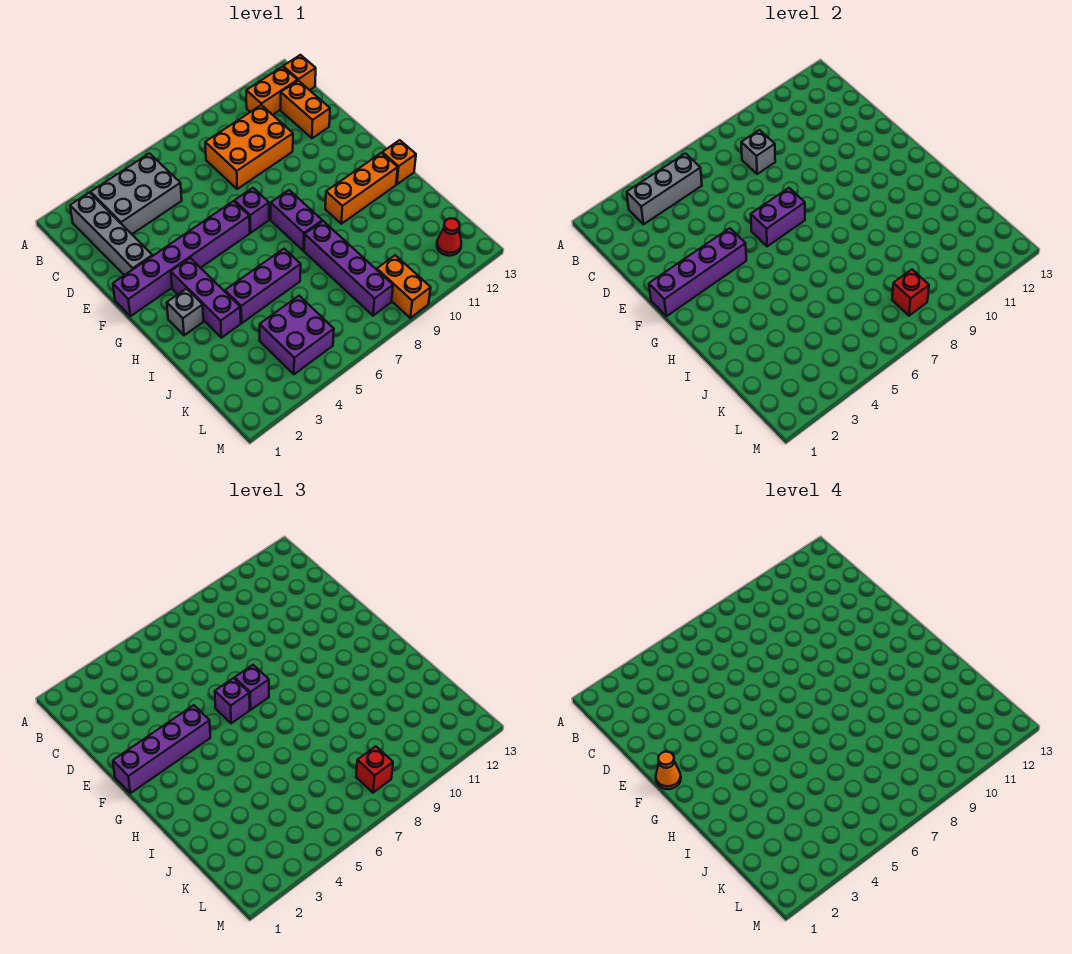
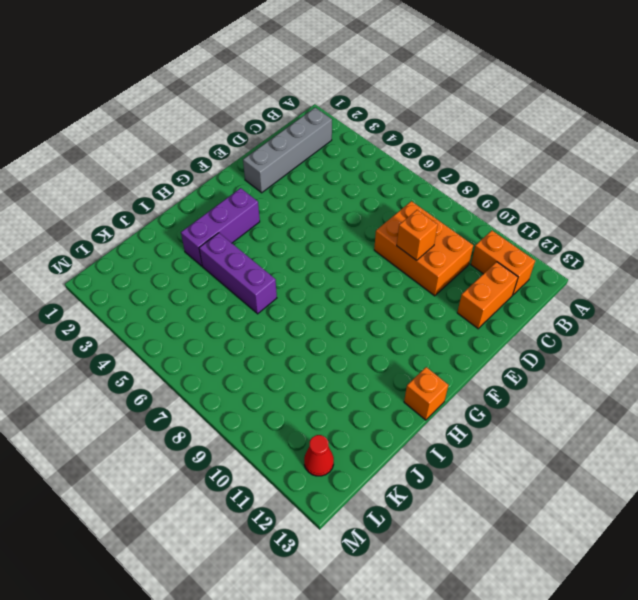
orange brick D9 level 2 -> orange brick B13 level 1
none -> grey brick B3:C5 level 1
none -> purple brick F1:F6 level 1
none -> purple brick F7 level 1

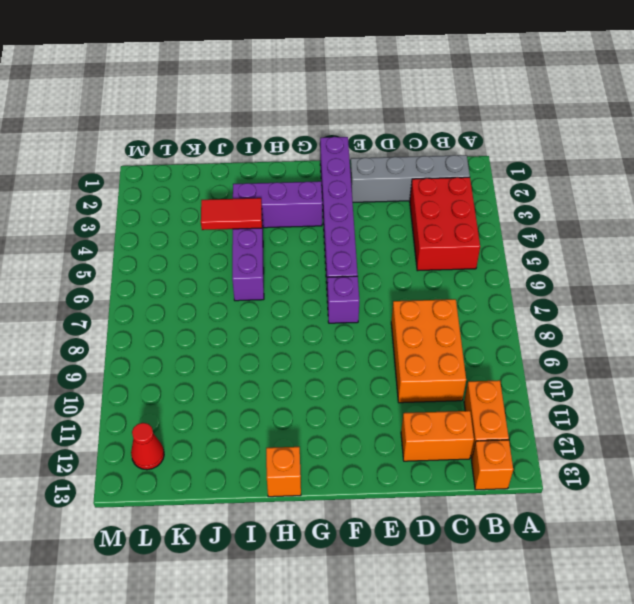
red brick B3:C5 level 1 -> grey brick B3:C5 level 1
red tile I4:J4 level 2 -> none
none -> purple brick G8:H8 level 1
none -> grey brick H2 level 1
none -> orange brick H10:H12 level 1

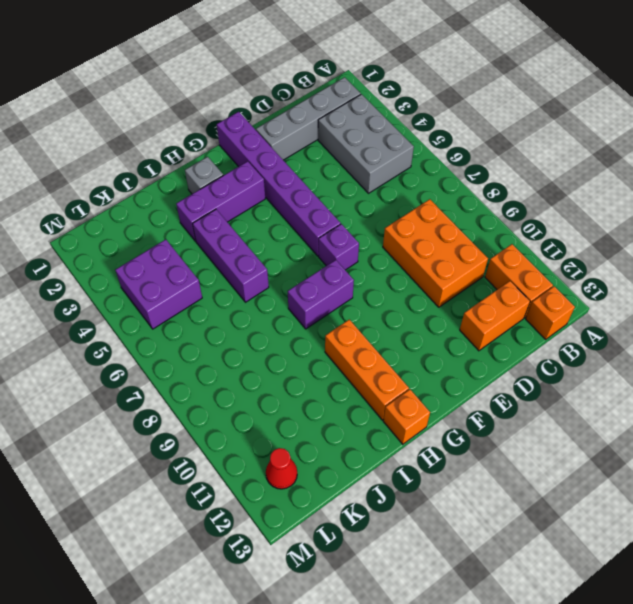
none -> purple brick I8:L8 level 1
none -> orange brick L9:M9 level 1
none -> grey brick B3:B5 level 2

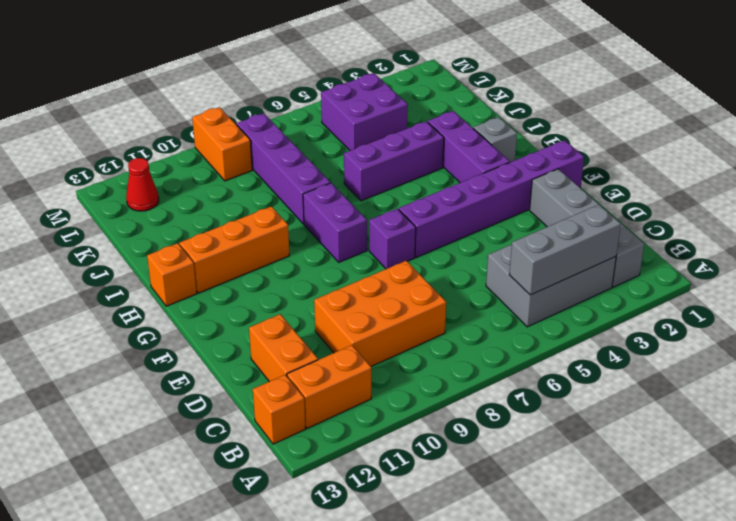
none -> grey brick C8 level 2
none -> purple brick F1:F4 level 2
none -> purple brick F6:F7 level 2

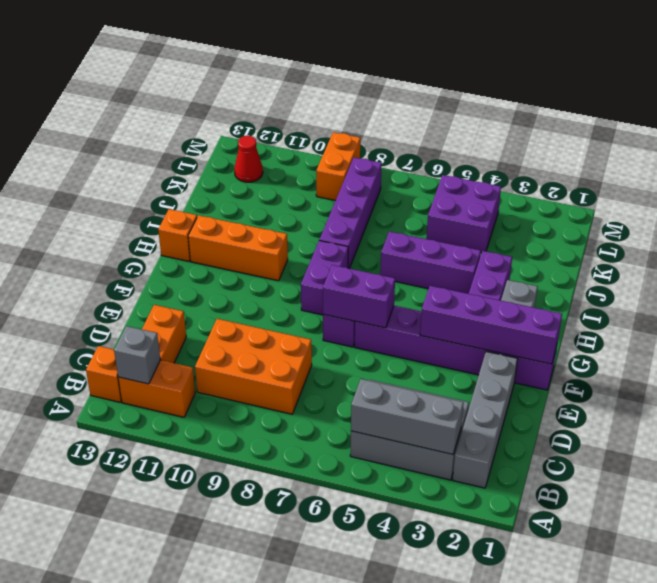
grey brick B12 level 2 -> grey brick C8 level 2
none -> red brick L8 level 2
none -> purple brick F1:F4 level 3
none -> purple brick F6 level 3

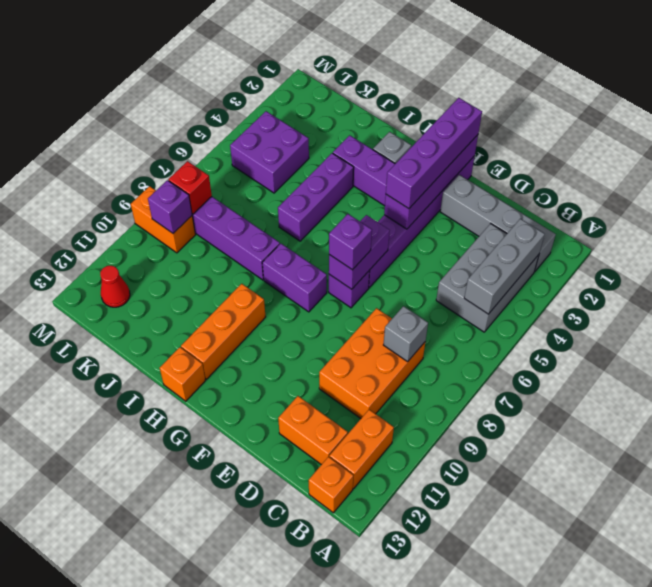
purple brick L9 level 2 -> purple brick F6 level 3
none -> red brick L8 level 3
none -> orange cone F1 level 4

